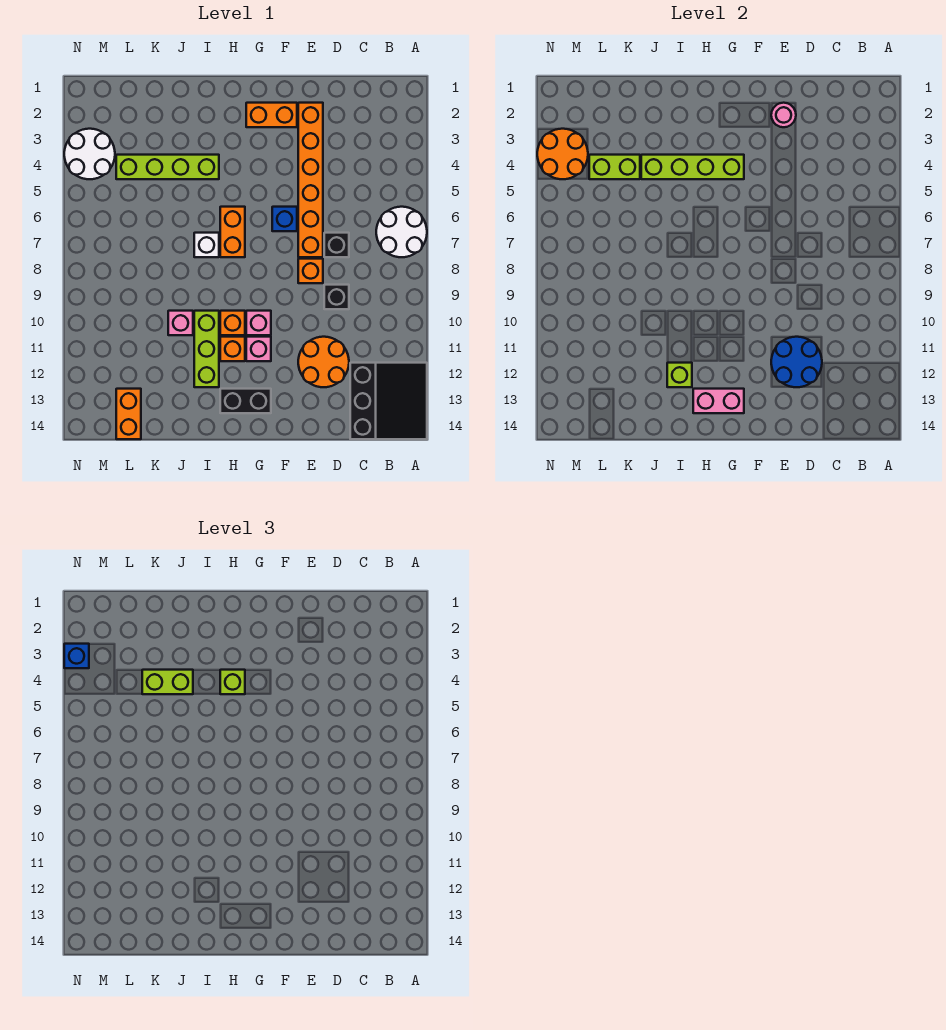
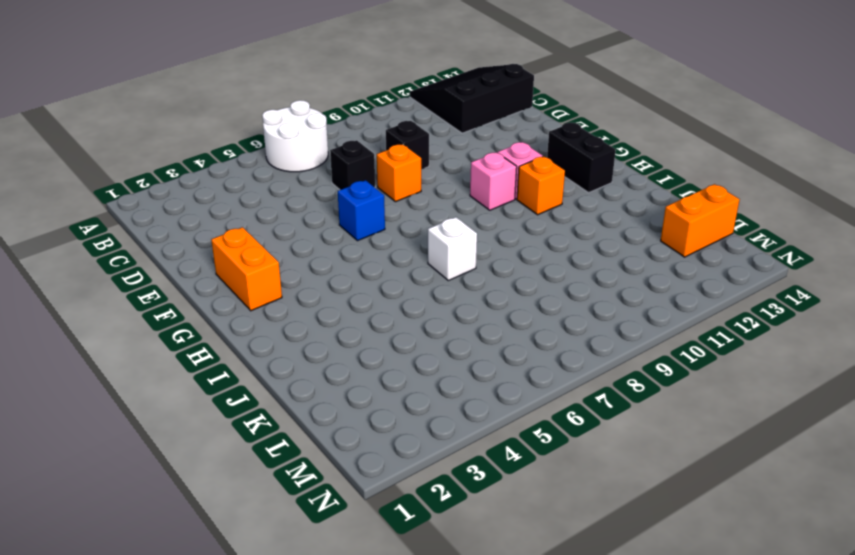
none -> orange round brick D11:E12 level 1
none -> orange brick E2:E7 level 1
none -> orange brick H6:H7 level 1
none -> orange brick H10 level 1

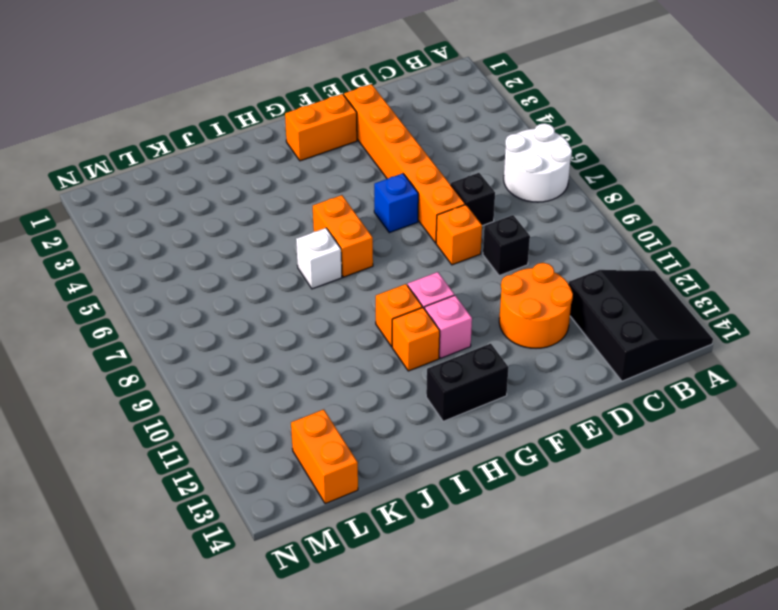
none -> lime brick I4:L4 level 1
none -> lime brick I10:I12 level 1
none -> pink brick J10 level 1
none -> white round brick M3:N4 level 1

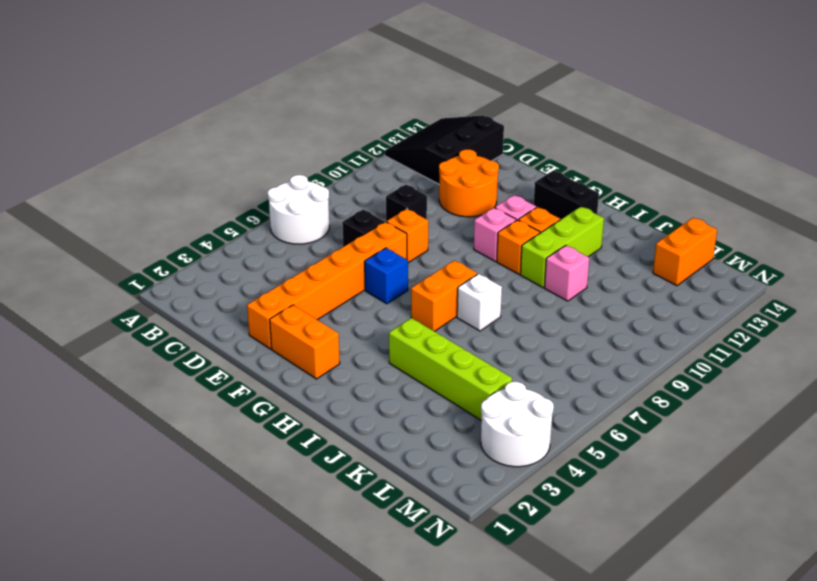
none -> blue round brick D11:E12 level 2
none -> pink round brick E2 level 2
none -> lime brick G4:J4 level 2
none -> pink brick G13:H13 level 2

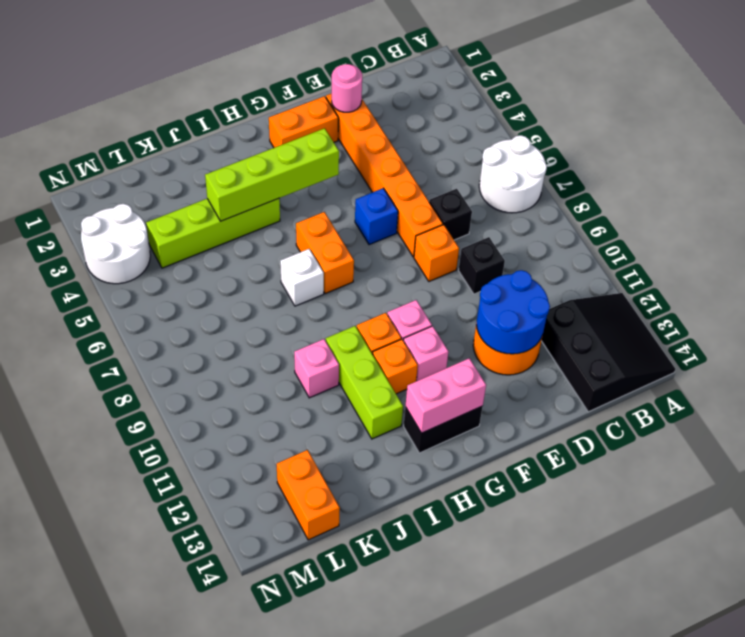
none -> lime brick I12 level 2
none -> lime brick K4:L4 level 2
none -> orange round brick M3:N4 level 2
none -> lime brick H4 level 3

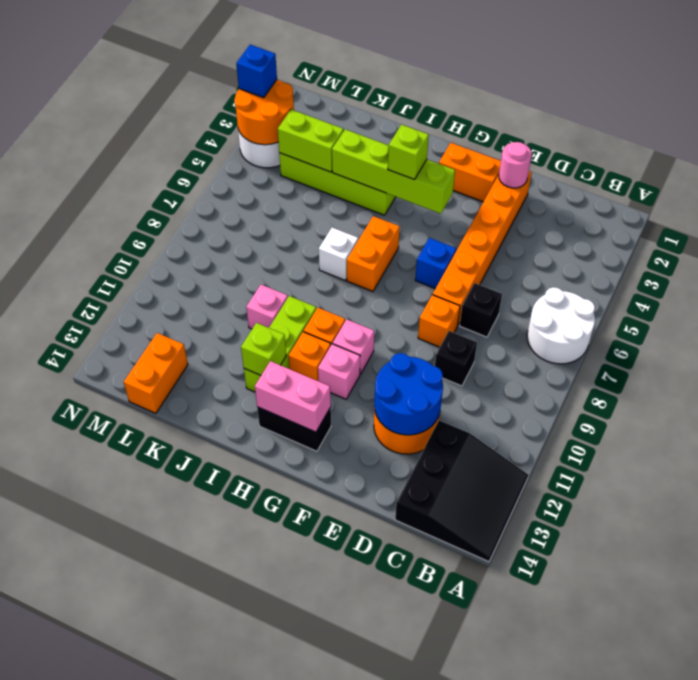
none -> lime brick J4:K4 level 3

